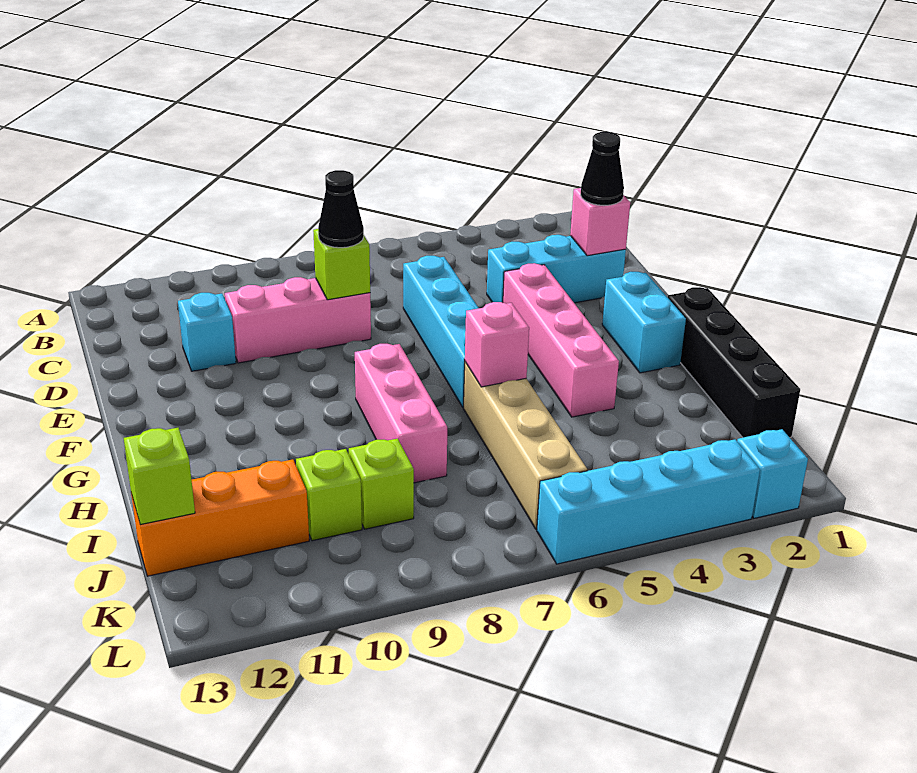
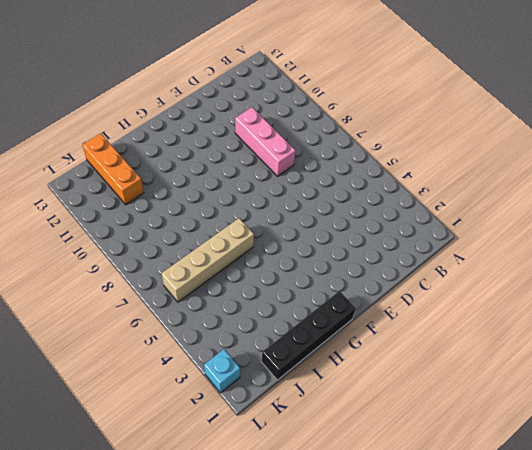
none -> cyan brick D2:D4 level 1
none -> cyan brick D6:G6 level 1
none -> cyan brick D11 level 1

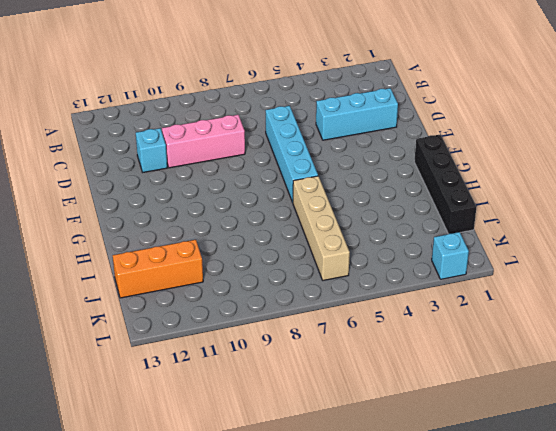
none -> pink brick E4:H4 level 1
none -> cyan brick F2:G2 level 1
none -> pink brick G8:I8 level 1

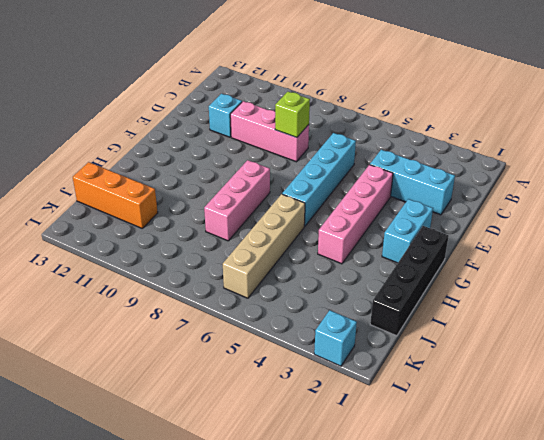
none -> lime brick J9 level 1
none -> lime brick J10 level 1
none -> cyan brick L3:L6 level 1

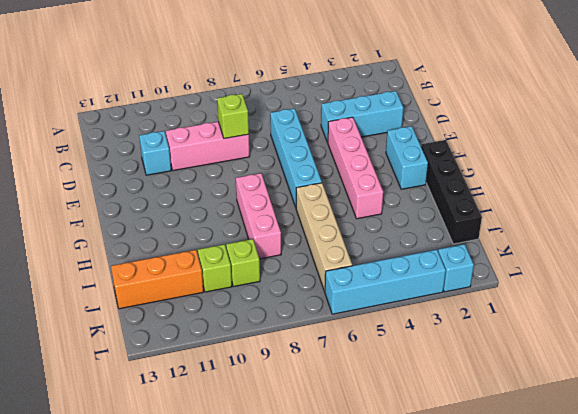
none -> pink brick D2 level 2
none -> pink brick H6 level 2
none -> lime brick J13 level 2

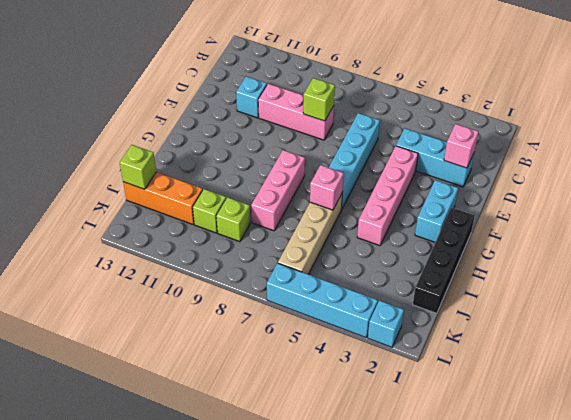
none -> black cone D2 level 3
none -> black cone D8 level 3

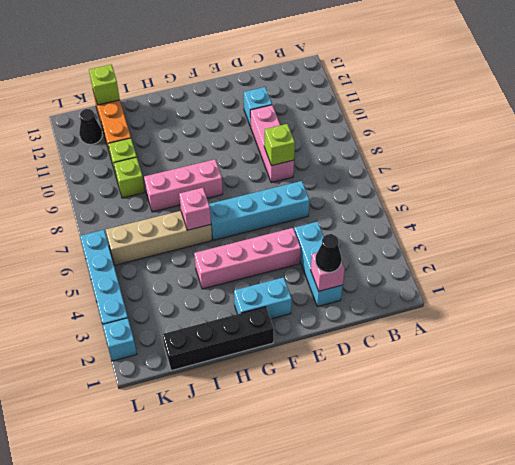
black cone K12 level 1 -> black cone D8 level 3

